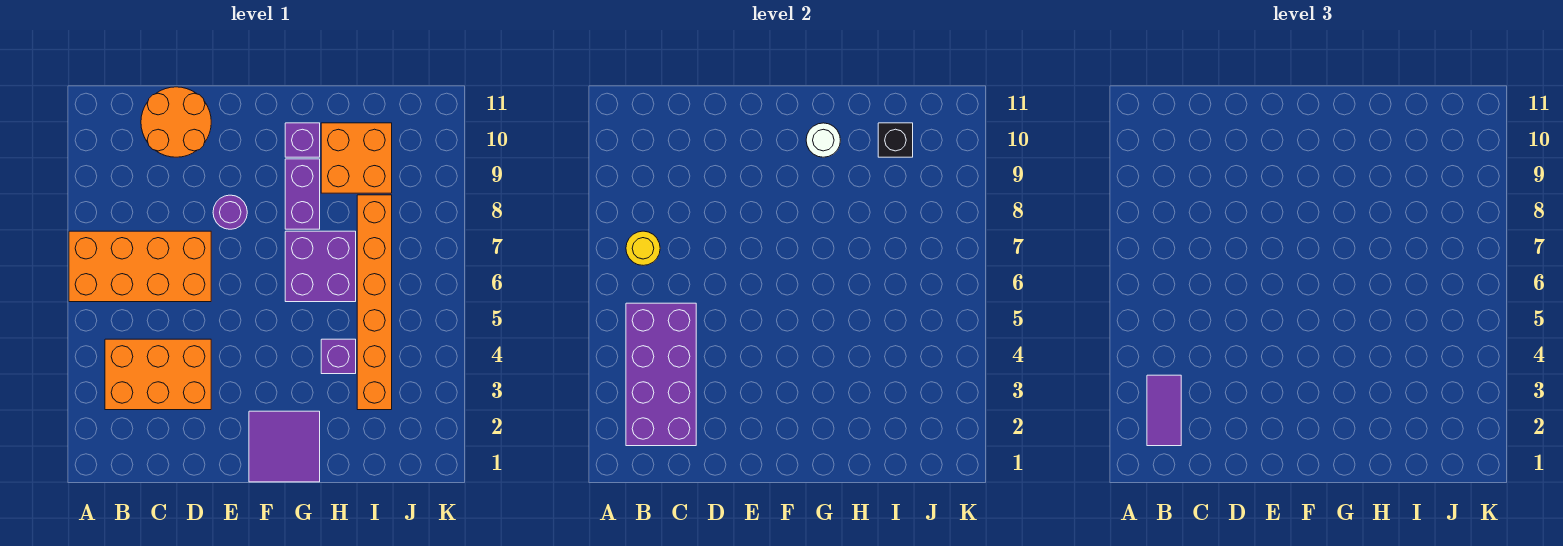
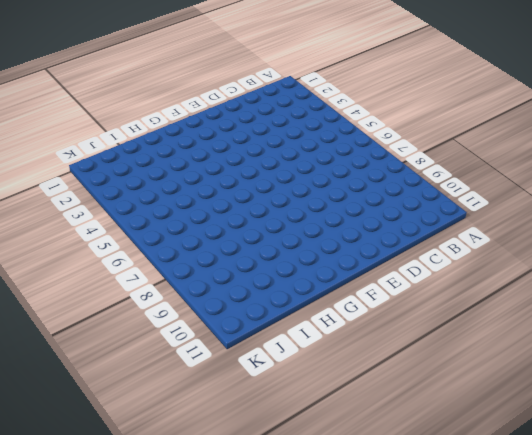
none -> orange brick A6:D7 level 1
none -> orange brick B3:D4 level 1
none -> orange round brick C10:D11 level 1

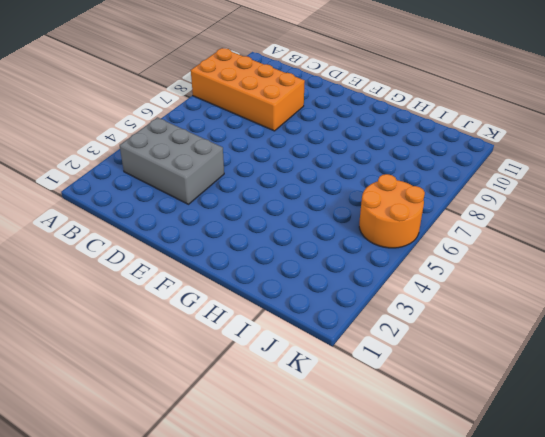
orange brick A8:D9 level 1 -> orange brick A6:D7 level 1
grey brick B3:D4 level 1 -> orange brick B3:D4 level 1
orange round brick J5:K6 level 1 -> orange round brick C10:D11 level 1
none -> purple round brick E8 level 1
none -> purple tile F1:G2 level 1
none -> purple brick G6:H7 level 1

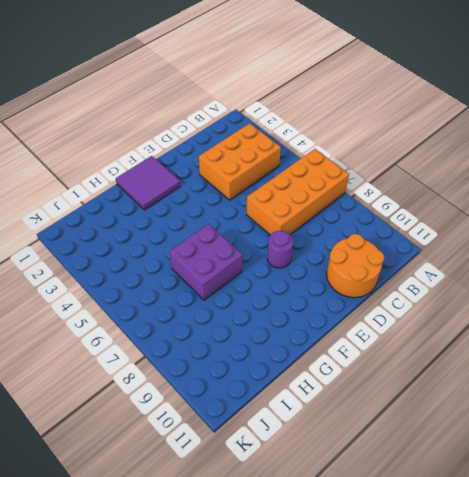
none -> purple brick G8:G9 level 1
none -> purple brick G10 level 1
none -> purple brick H4 level 1

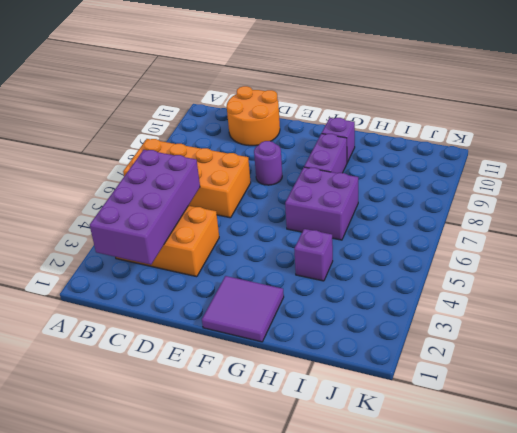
none -> orange brick H9:I10 level 1
none -> orange brick I3:I8 level 1
none -> yellow round brick B7 level 2

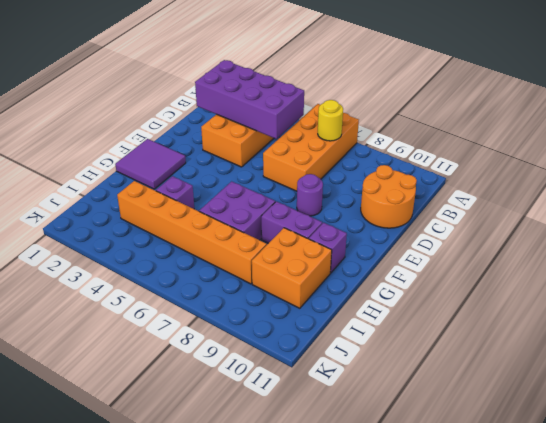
none -> white round brick G10 level 2
none -> black brick I10 level 2
none -> purple tile B2:B3 level 3

